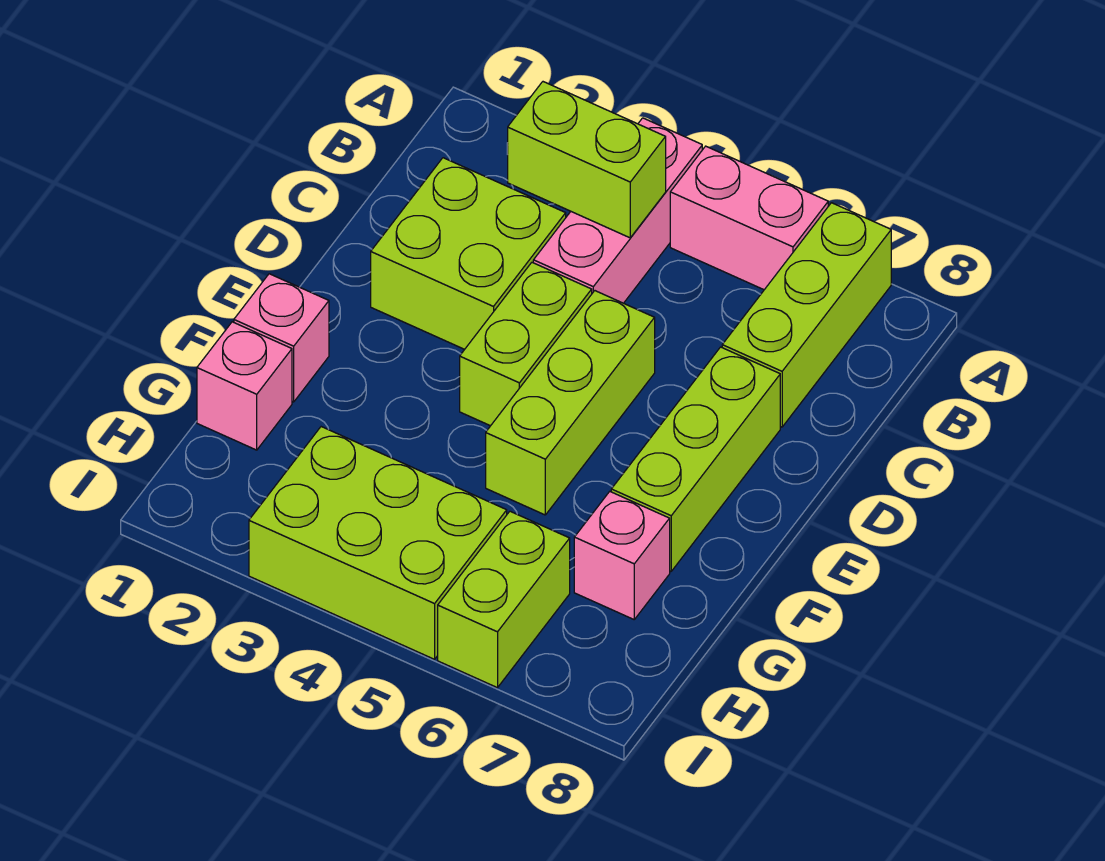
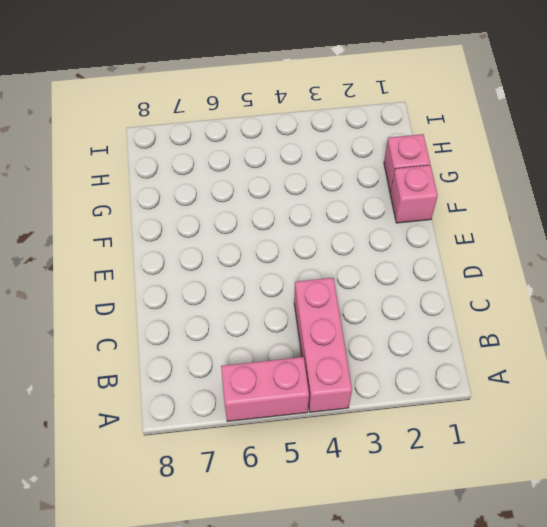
none -> lime brick A7:C7 level 1
none -> lime brick C2:D3 level 1
none -> lime brick D4:E4 level 1

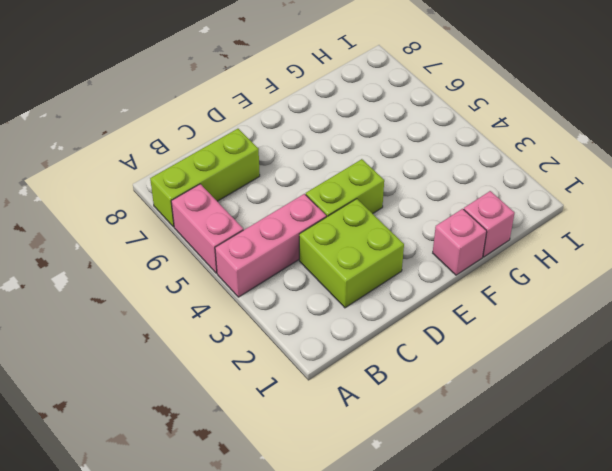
none -> lime brick D5:F5 level 1
none -> lime brick D7:F7 level 1
none -> pink brick G7 level 1

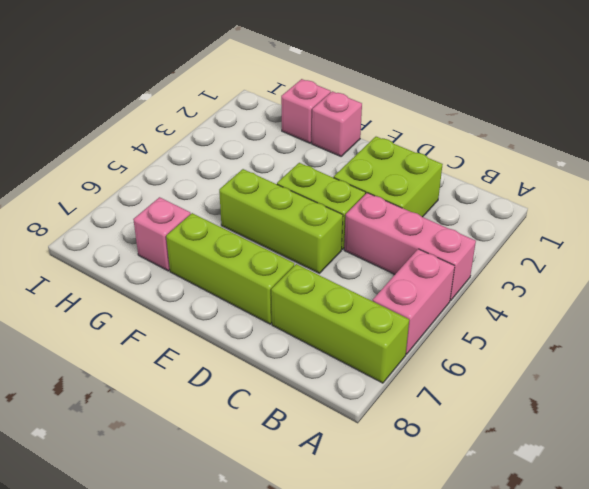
none -> lime brick H3:I5 level 1
none -> lime brick H6:I6 level 1
none -> lime brick B3:B4 level 2

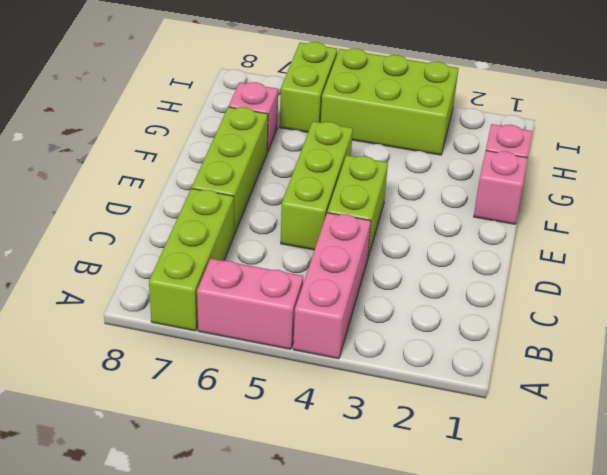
none -> lime brick C2:D3 level 1
none -> lime brick B3:B4 level 2

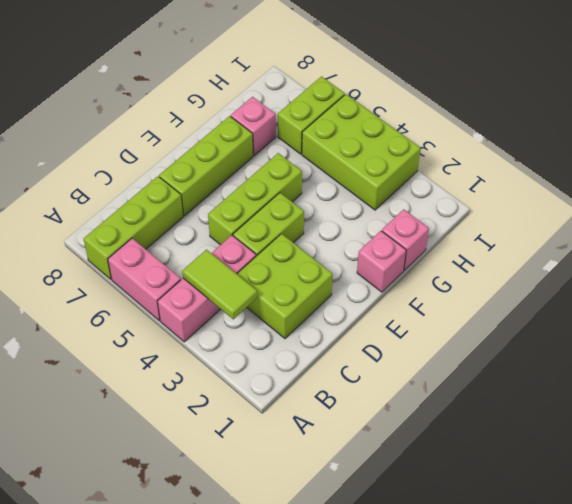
lime tile B3:B4 level 2 -> lime brick B3:B4 level 2

